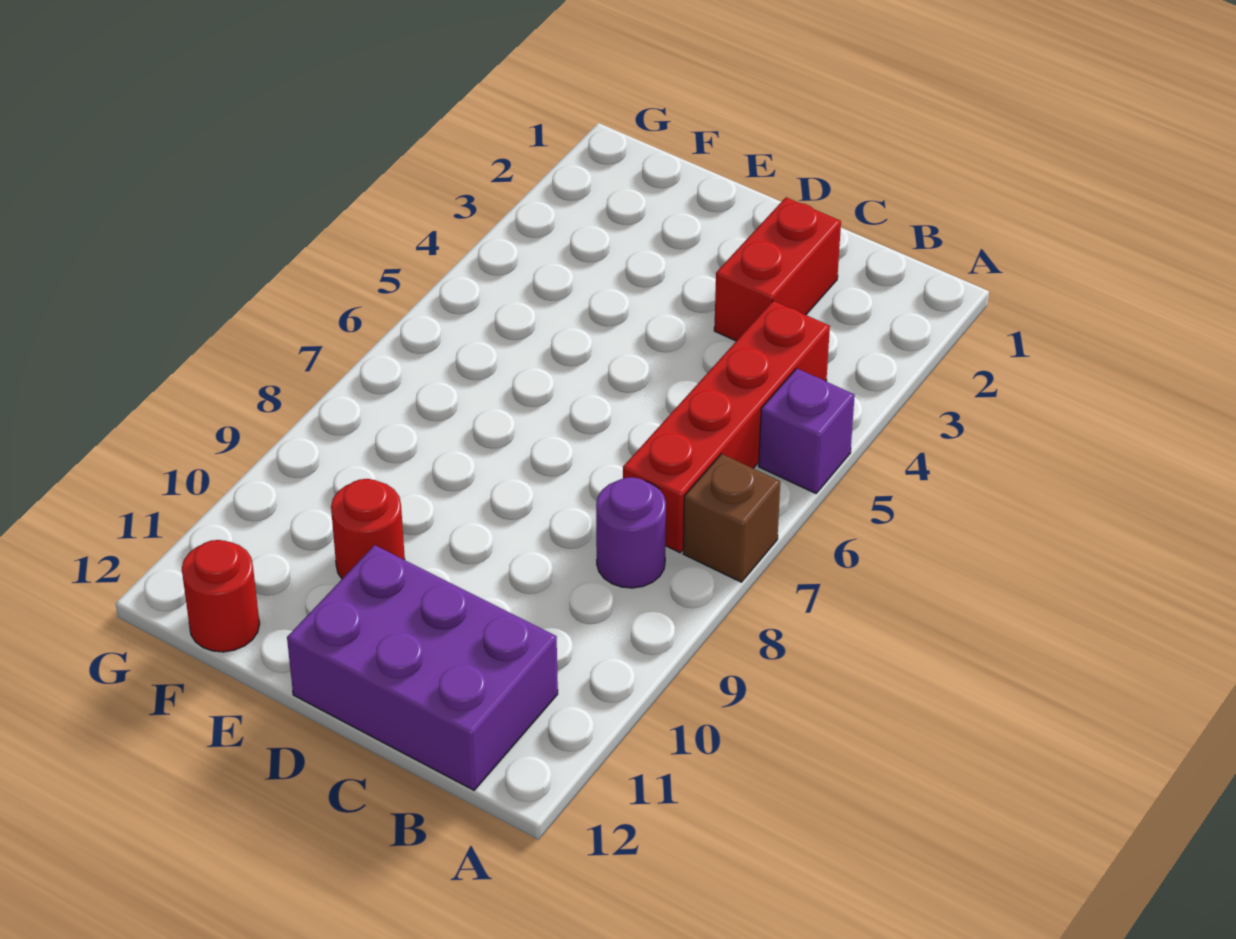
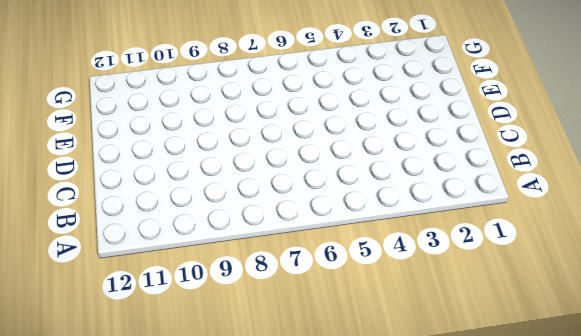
none -> purple brick A5 level 1
none -> brown brick A7 level 1

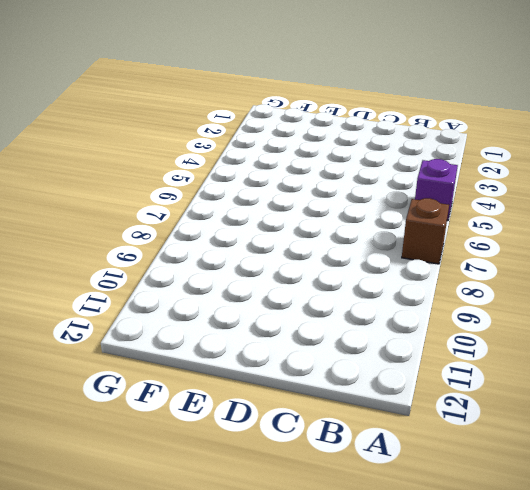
none -> red brick B4:B7 level 1
none -> purple round brick B8 level 1

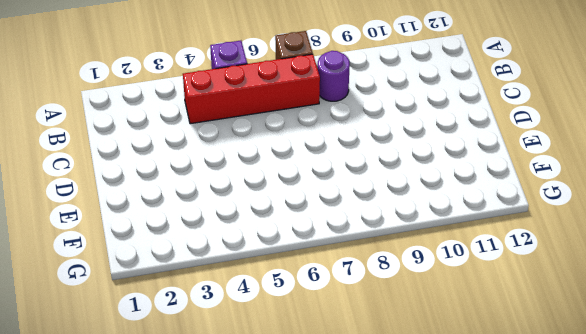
none -> purple brick B11:D12 level 1
none -> red brick C2:C3 level 1

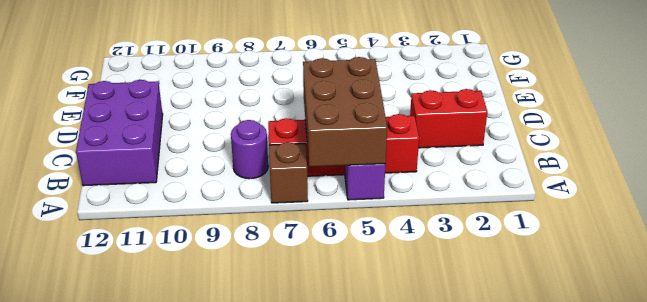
brown brick A5:C6 level 2 -> none
none -> red round brick E10 level 1
none -> red round brick F12 level 1

